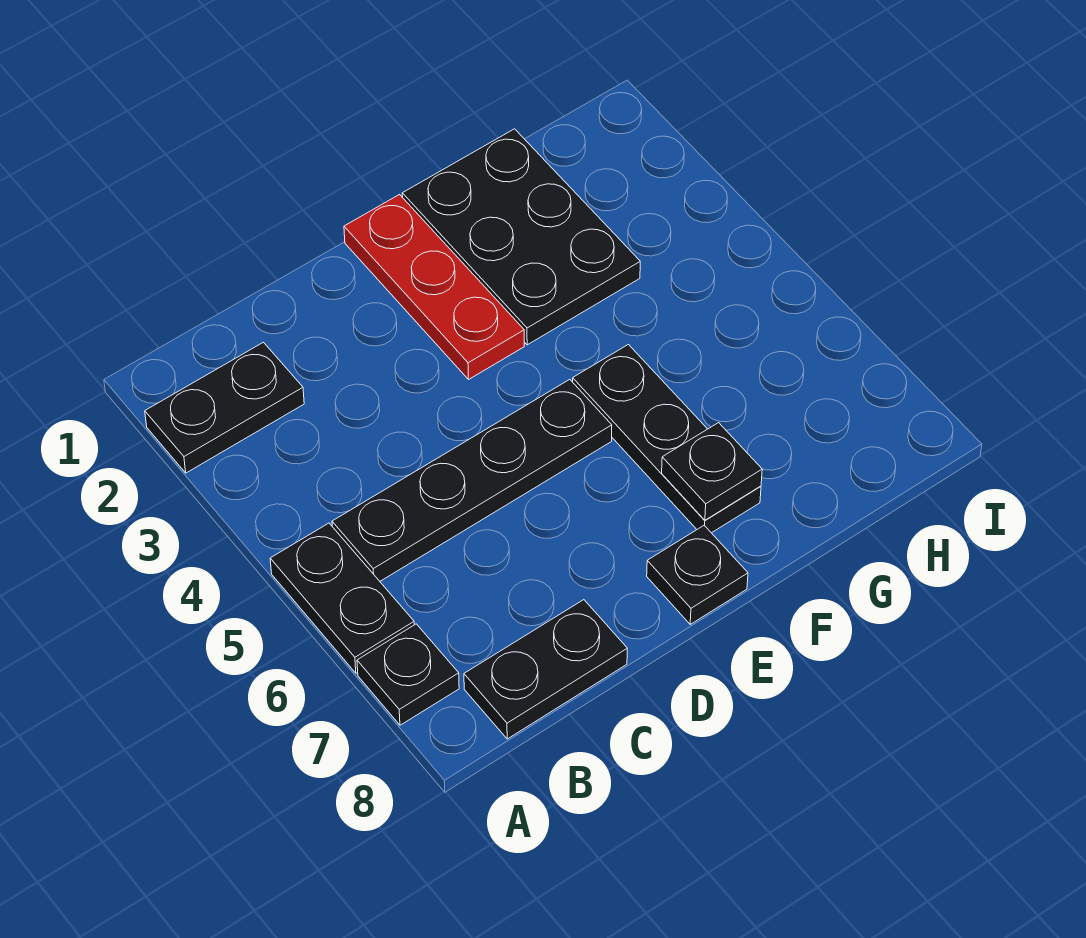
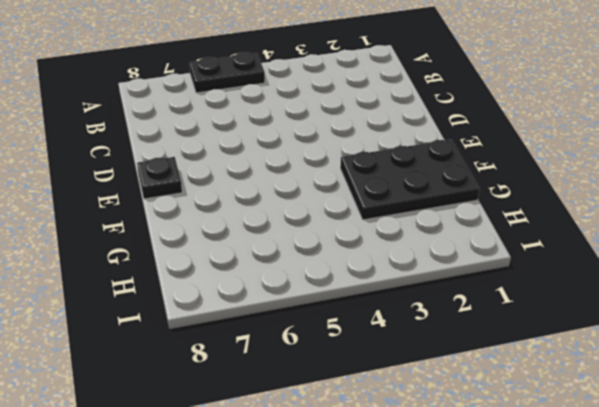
none -> black plate A2:B2 level 1
none -> black plate A7 level 1

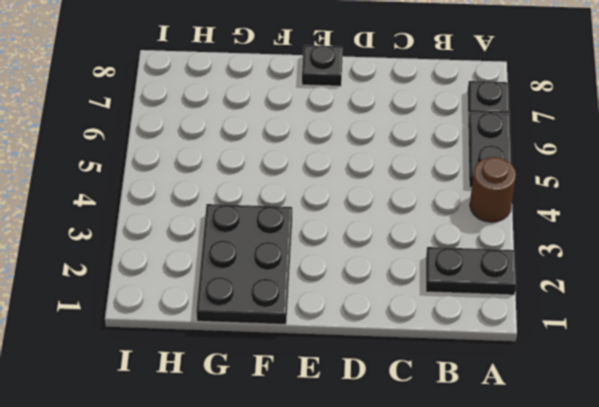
brown round brick A4 level 1 -> none
none -> black plate B5:E5 level 1
none -> black plate B8:C8 level 1

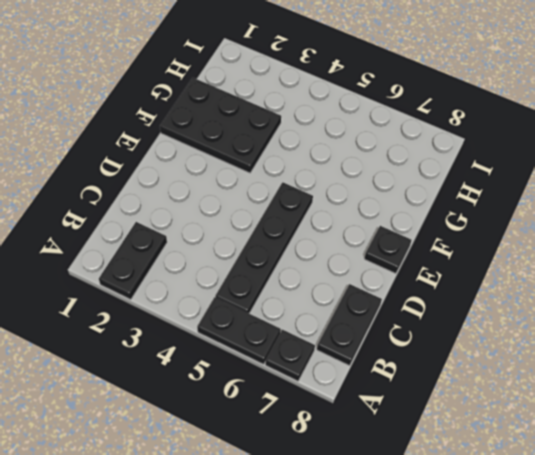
none -> red plate E1:E3 level 1
none -> black plate F5:F7 level 1

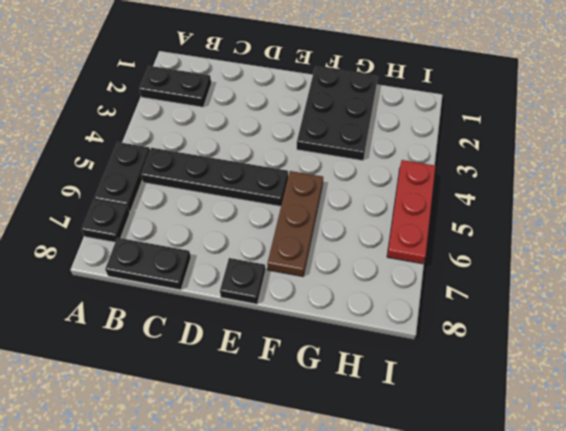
brown plate F5:F7 level 1 -> black plate F5:F7 level 1
red plate I4:I6 level 1 -> red plate E1:E3 level 1
none -> black plate F7 level 2

